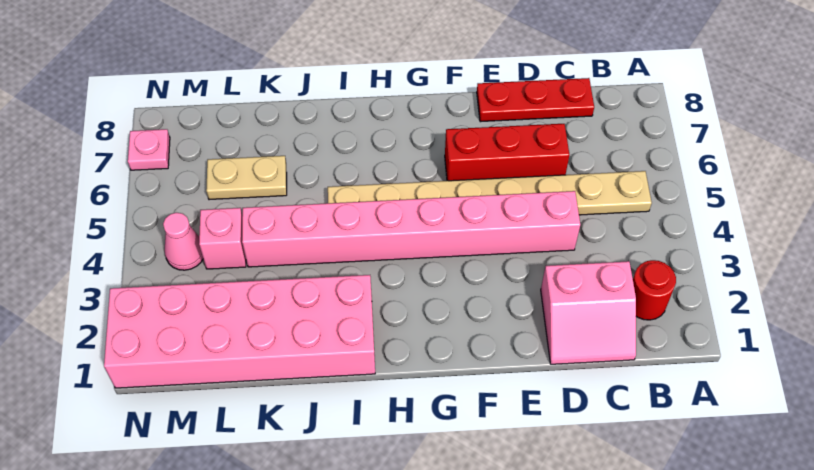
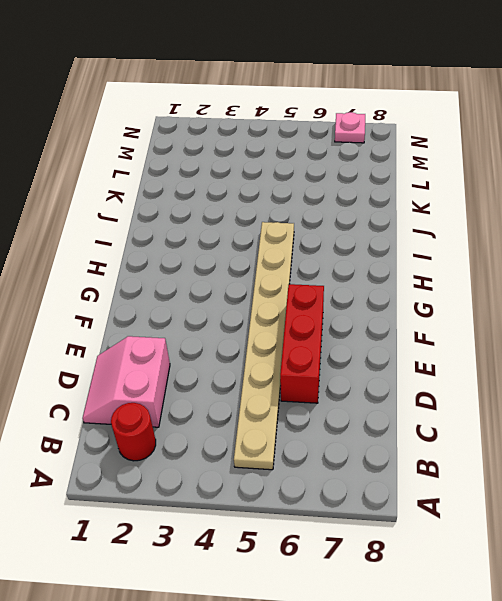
none -> red plate C8:E8 level 1
none -> pink brick D4:K4 level 1

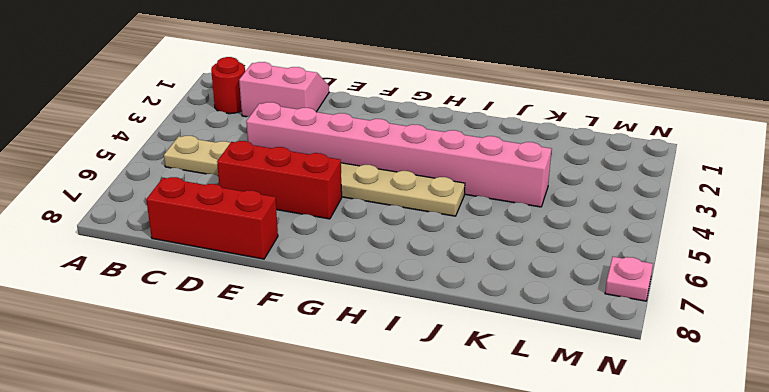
red brick C8:E8 level 1 -> red plate C8:E8 level 1
none -> pink brick I1:N2 level 1
none -> tan plate K6:L6 level 1

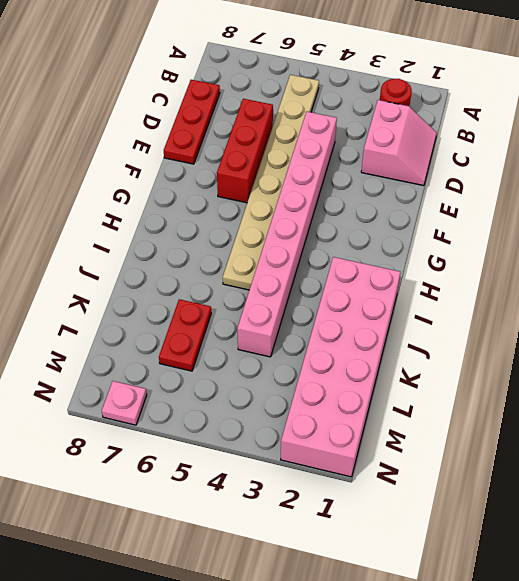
red plate K6:L6 level 1 -> tan plate K6:L6 level 1
none -> pink brick L4 level 1
none -> pink cone M4 level 1

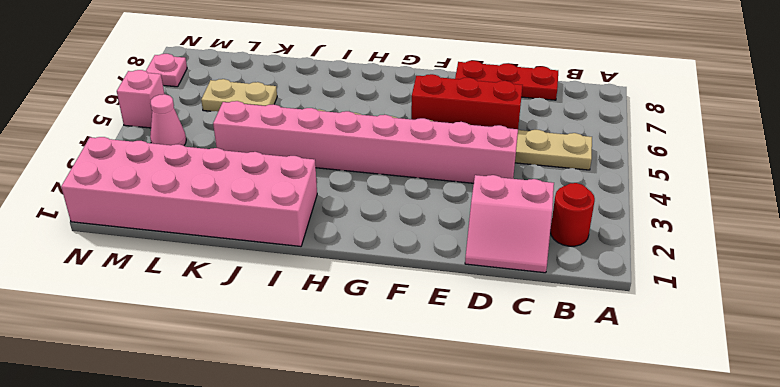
pink brick N5 level 1 -> pink brick L4 level 1

